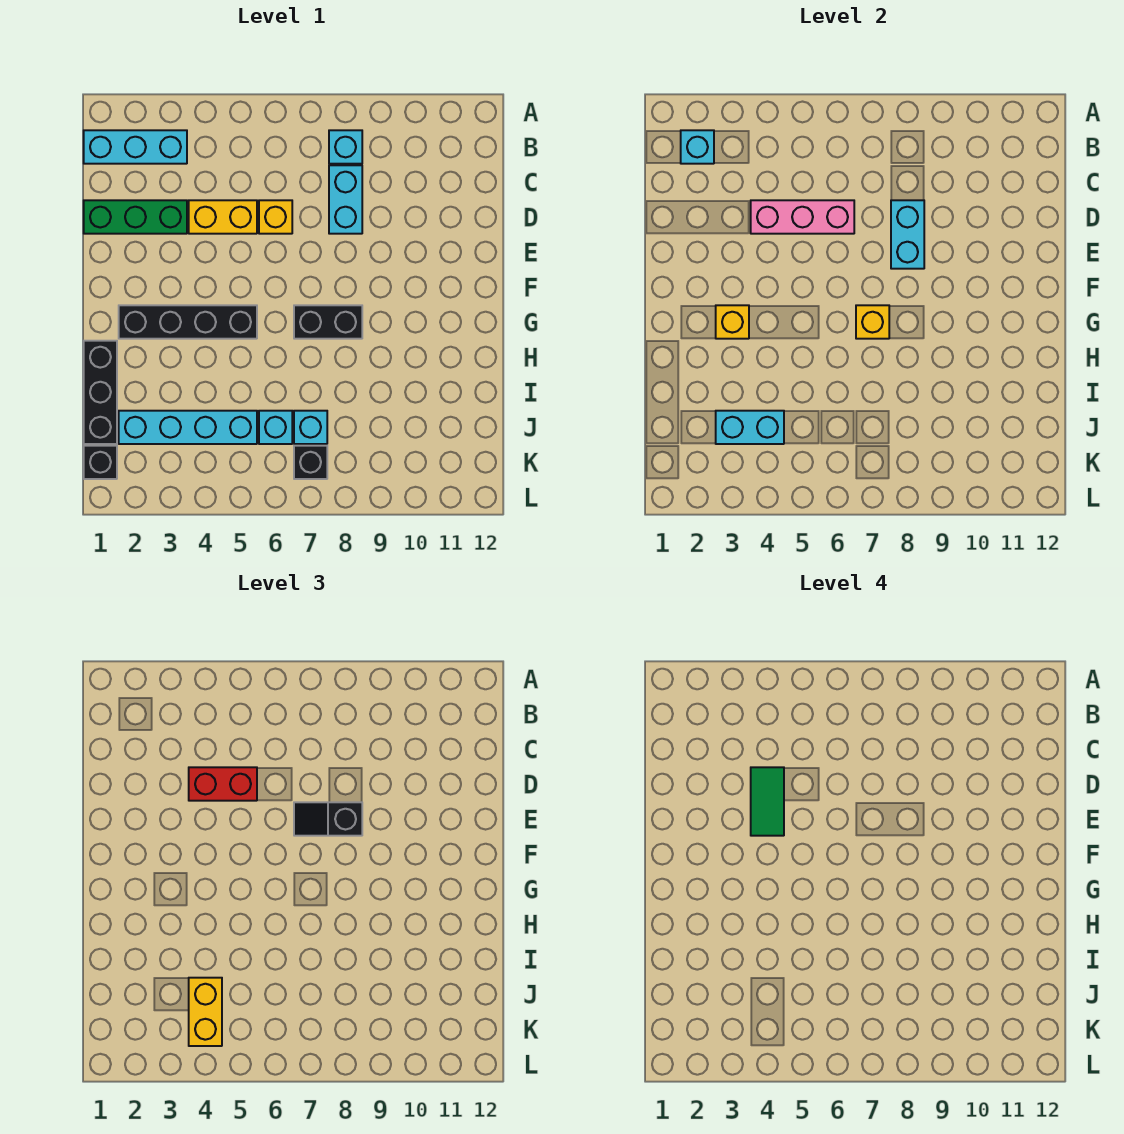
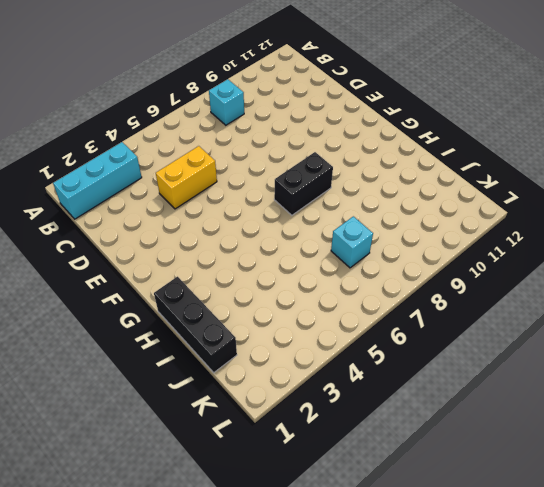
none -> cyan brick C8:D8 level 1
none -> green brick D1:D3 level 1
none -> yellow brick D6 level 1

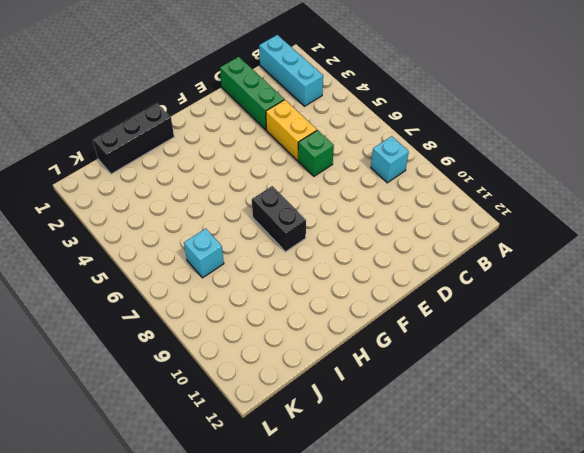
green brick D6 level 1 -> yellow brick D6 level 1
none -> cyan brick C8:D8 level 1
none -> black brick G2:G5 level 1
none -> cyan brick J2:J5 level 1

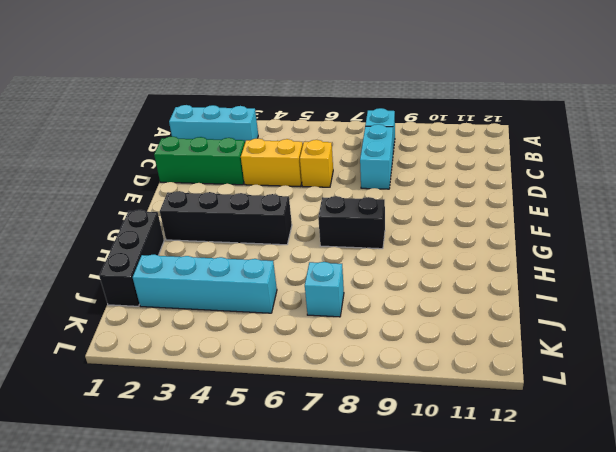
none -> cyan brick J6 level 1
none -> black brick K1 level 1
none -> black brick K7 level 1

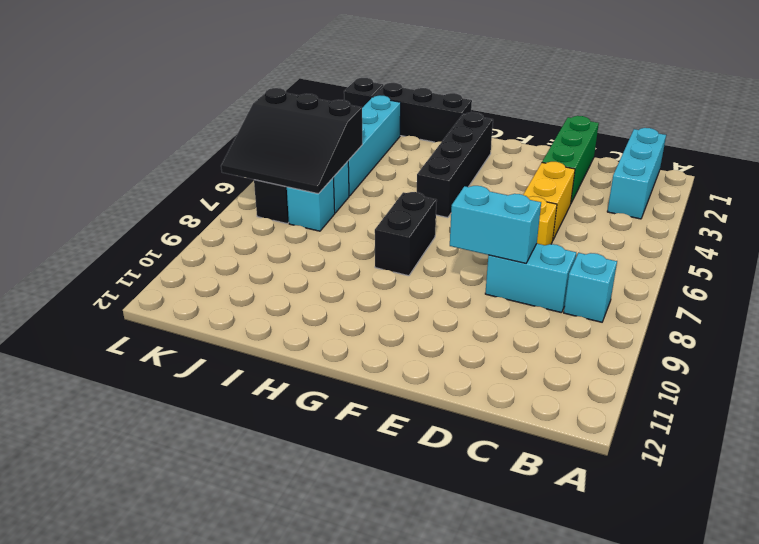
black slope J5:L7 level 2 top 5 -> none
none -> cyan brick B2 level 2
none -> pink brick D4:D6 level 2
none -> yellow brick G3 level 2

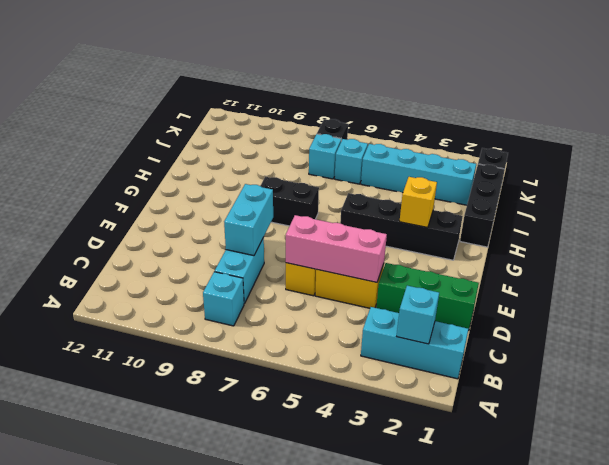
none -> yellow brick G7 level 2
none -> cyan brick J3:J4 level 2
none -> red brick D4:D5 level 3

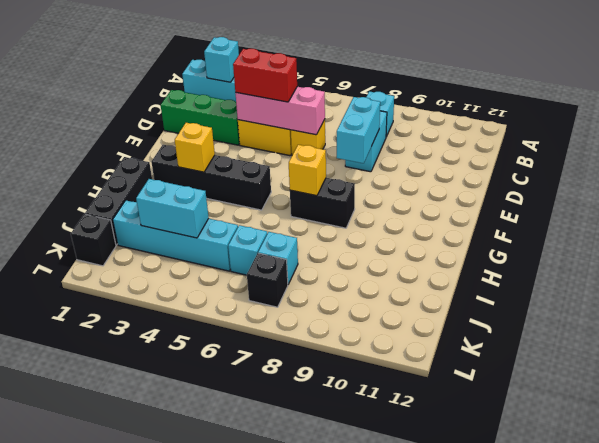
none -> black slope E7:E8 level 3 top 8
none -> yellow brick J4:K4 level 3
none -> green tile D4:E4 level 4

